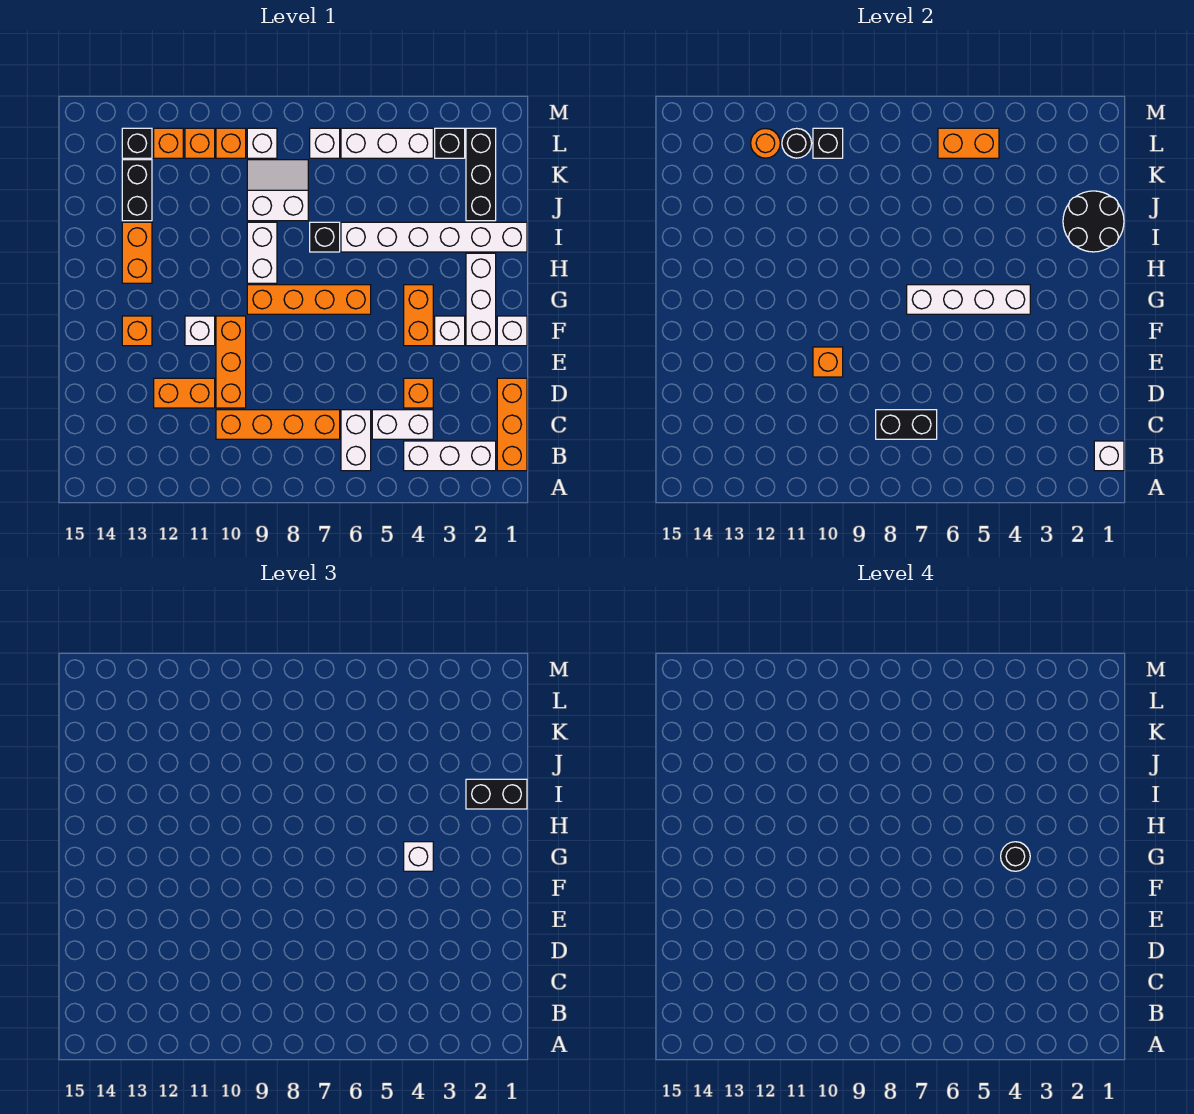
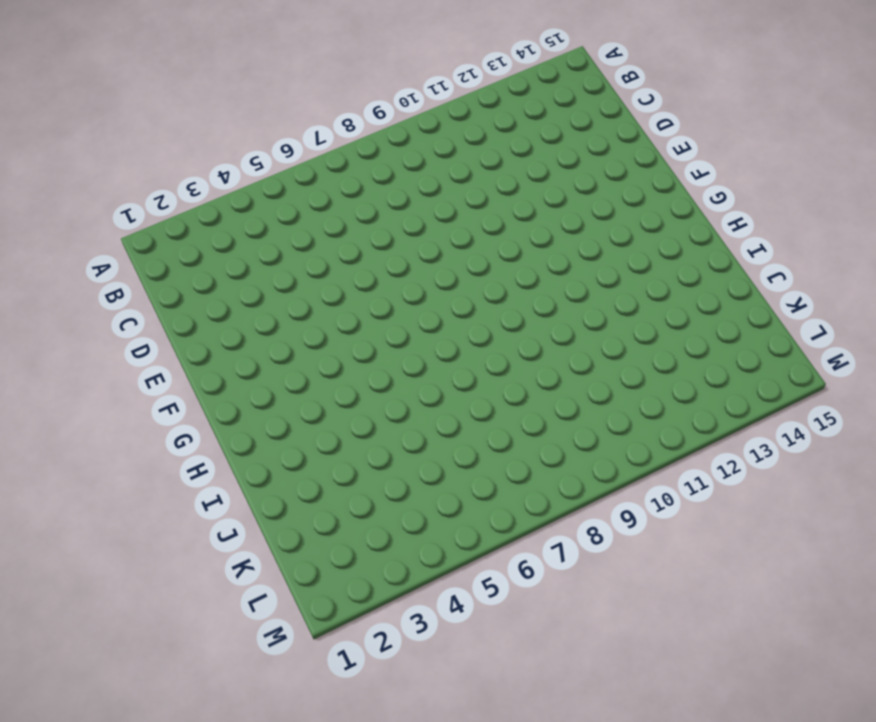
none -> orange brick B1:D1 level 1
none -> white brick B2:B4 level 1
none -> white brick B6:C6 level 1
none -> white brick C4:C5 level 1

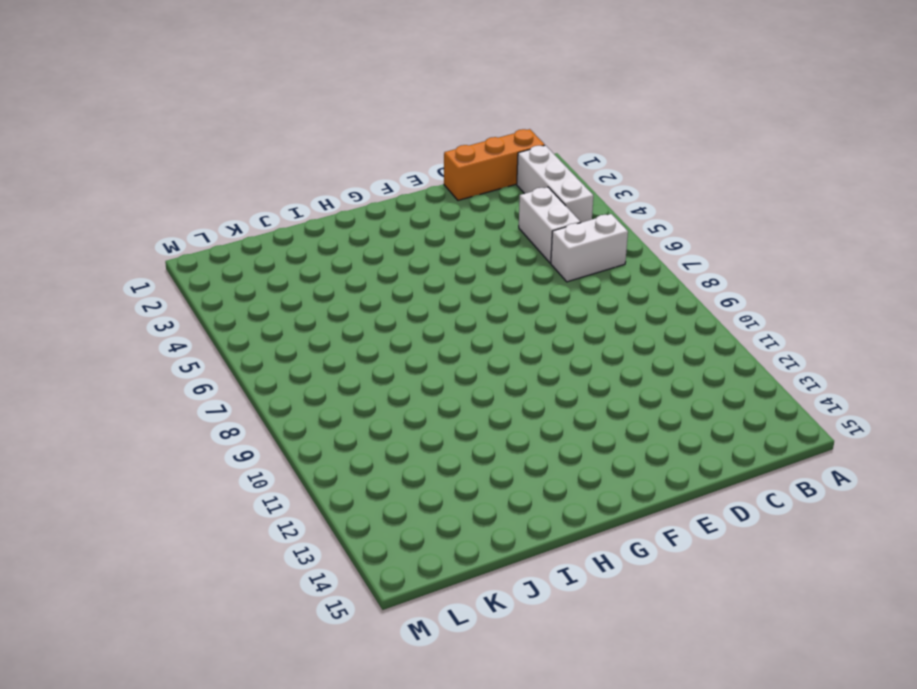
none -> orange brick C7:C10 level 1
none -> orange brick D4 level 1
none -> orange brick D10:F10 level 1
none -> orange brick D11:D12 level 1

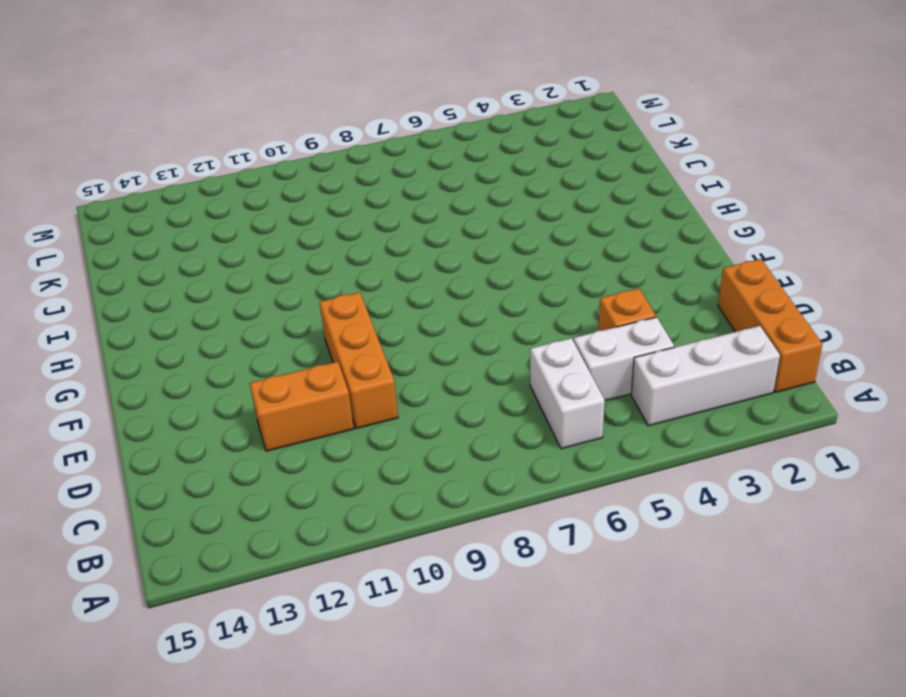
none -> orange brick C7:C10 level 1
none -> white brick F1 level 1
none -> white brick F2:H2 level 1
none -> white brick F3 level 1

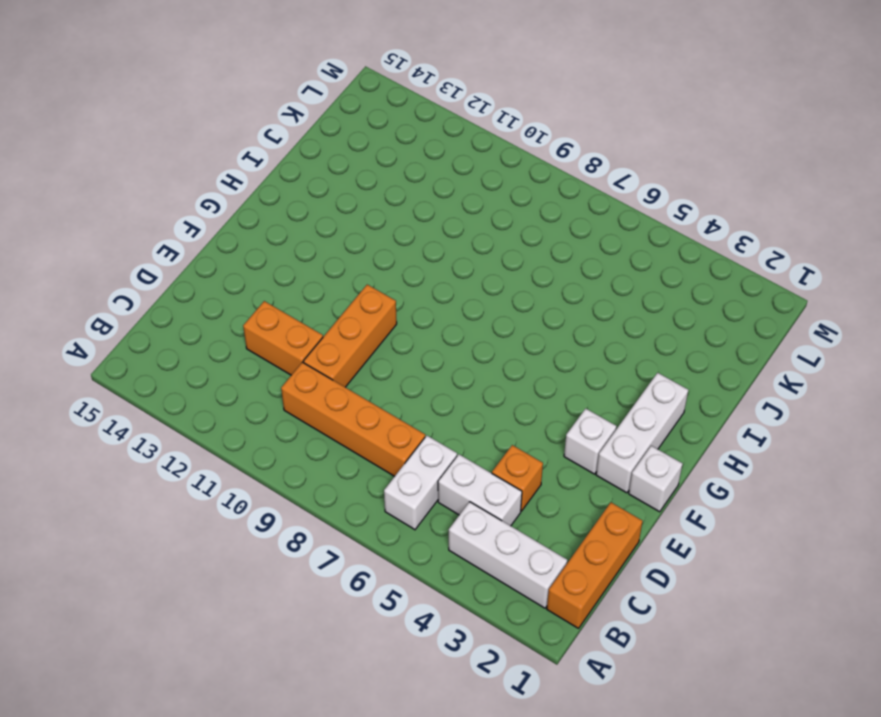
none -> orange brick F4:G4 level 1
none -> white brick F11 level 1
none -> orange brick F13 level 1
none -> orange brick G6:G9 level 1

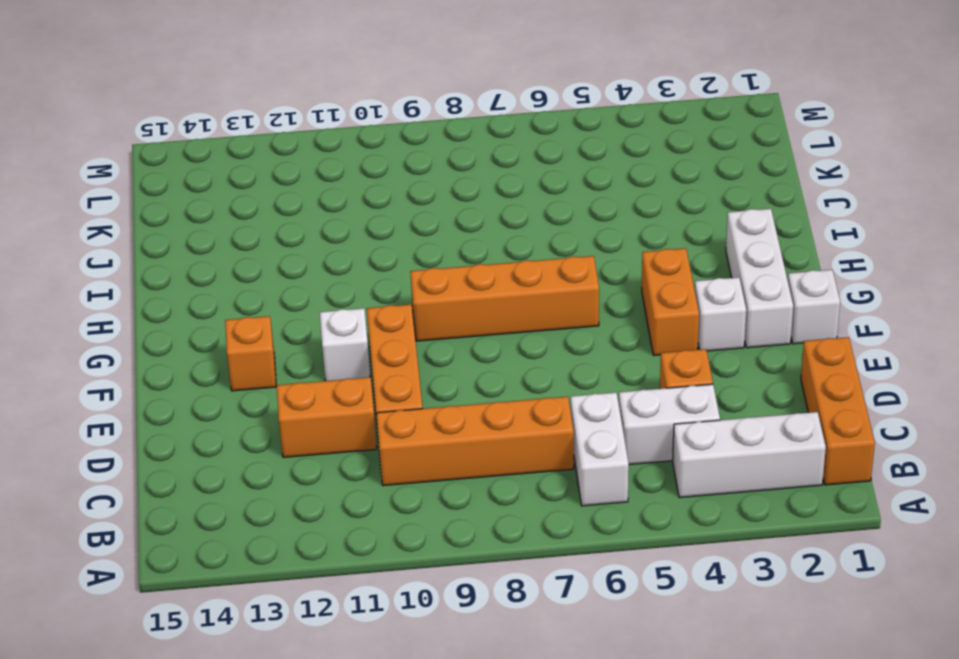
none -> white brick H9:I9 level 1
none -> orange brick H13:I13 level 1
none -> white brick I1:I6 level 1
none -> black brick I7 level 1

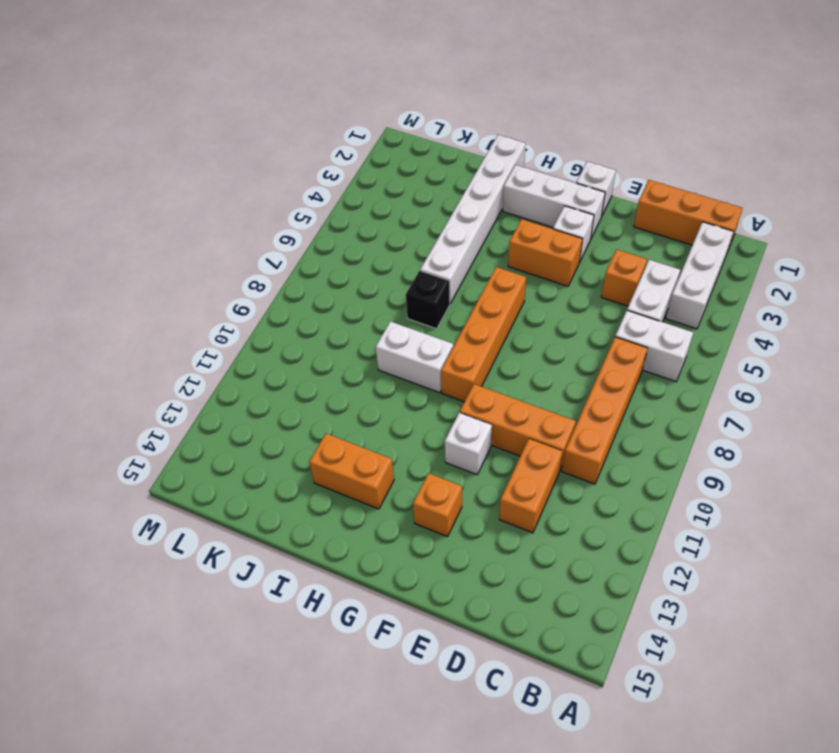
none -> black brick J2:L2 level 1
none -> white slope J8:K9 level 1 top J
none -> black brick J13:K13 level 1
none -> black brick L3 level 1

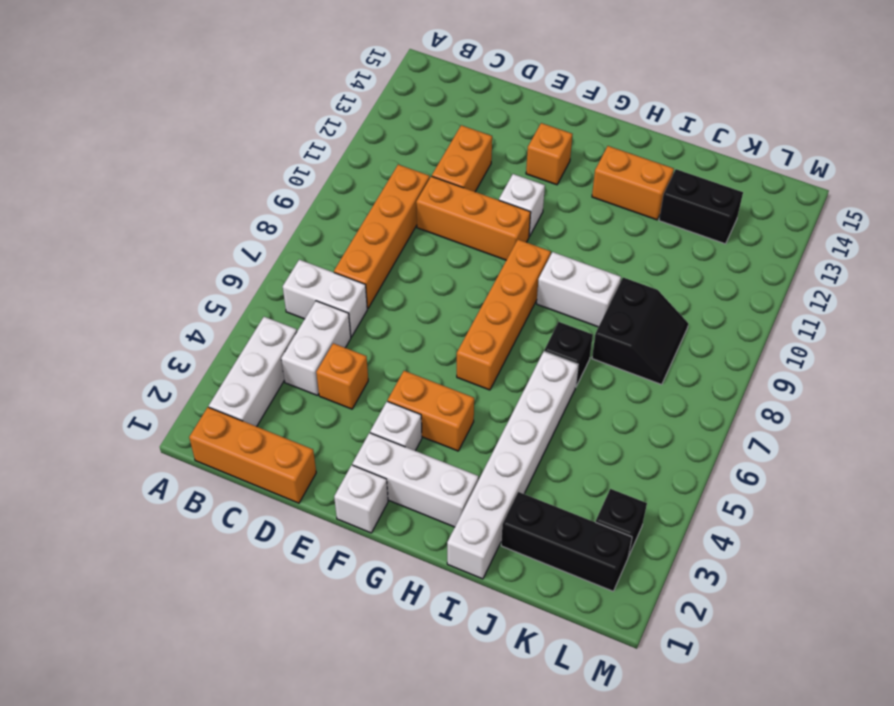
black slope J8:K9 level 1 top J -> white slope J8:K9 level 1 top J
none -> white brick L4:L6 level 1
none -> white brick L7 level 1
none -> white brick L9 level 1
none -> orange brick L10 level 1

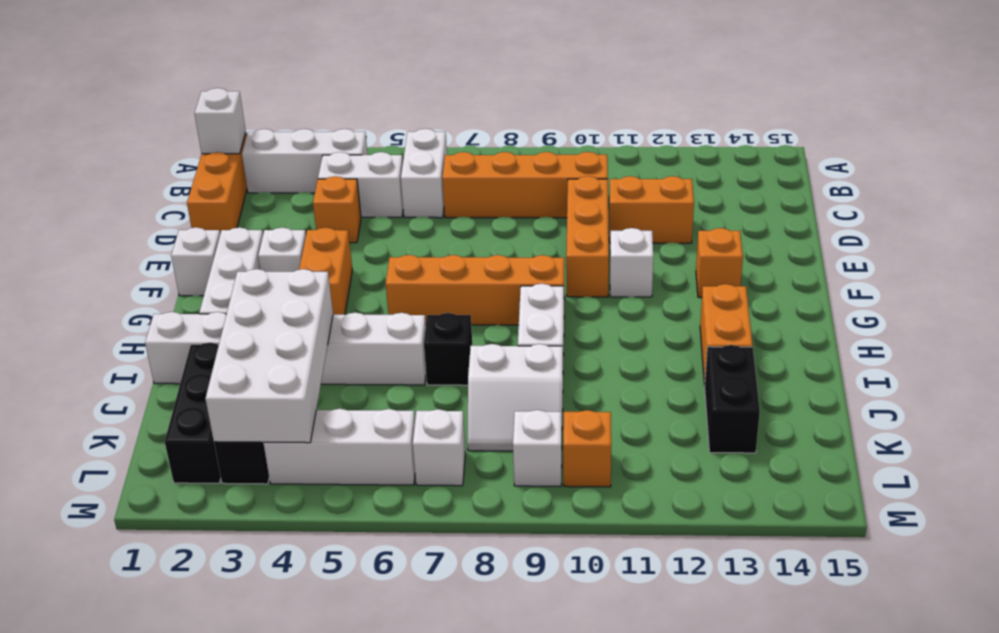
white brick I3:L4 level 2 -> none
none -> orange brick L11 level 1
none -> orange brick L12 level 1
none -> black brick L13 level 1
none -> black brick C7:C8 level 2

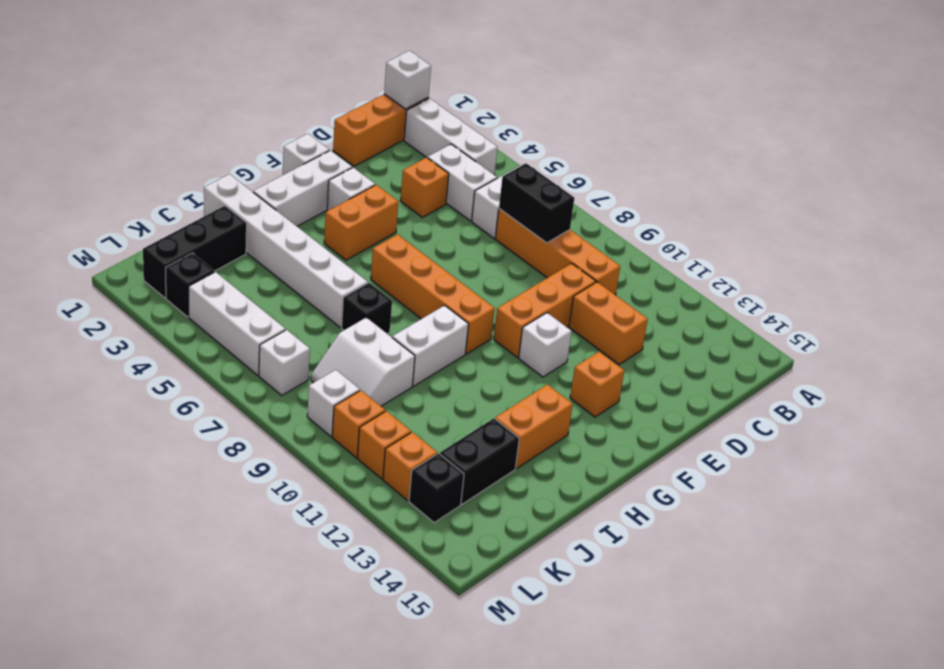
none -> orange brick E10 level 2
none -> white brick G4:G7 level 2
none -> black round brick I1:J2 level 2
none -> orange brick L5:L6 level 2

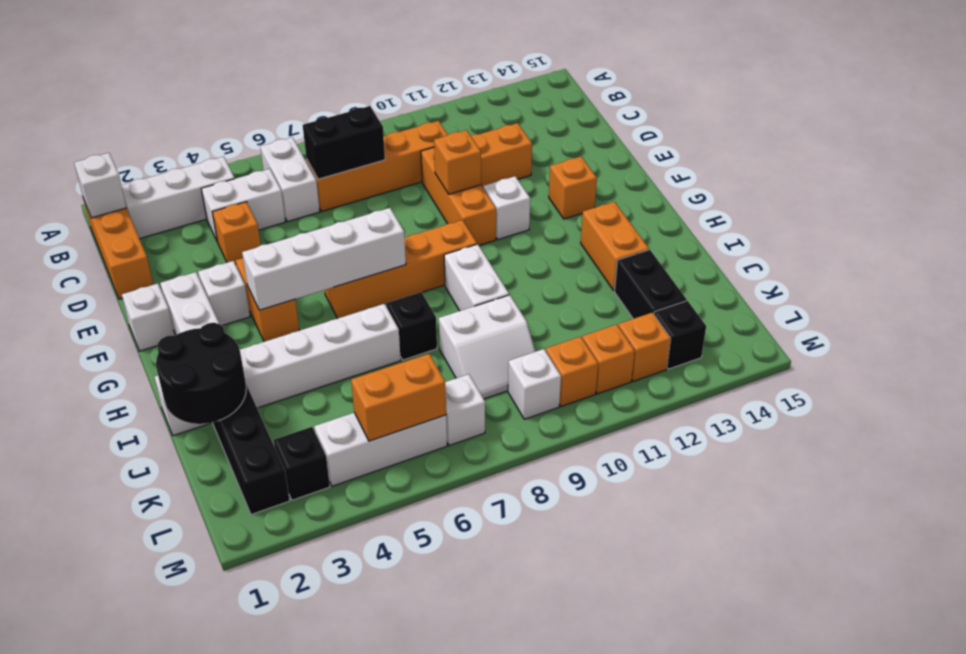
none -> black brick L10 level 2
none -> black round brick L11 level 2
none -> orange round brick L12 level 2
none -> white brick G4 level 3

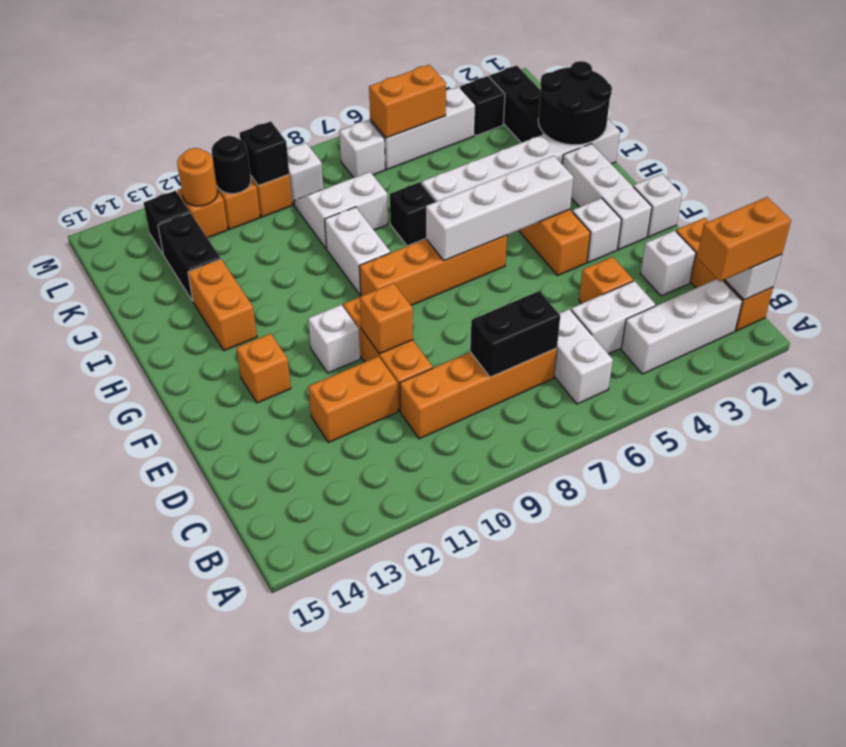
orange brick B1:B2 level 3 -> none
white brick D2 level 1 -> white brick G4 level 3
none -> black brick I1:I2 level 3
none -> black round brick G4 level 4

